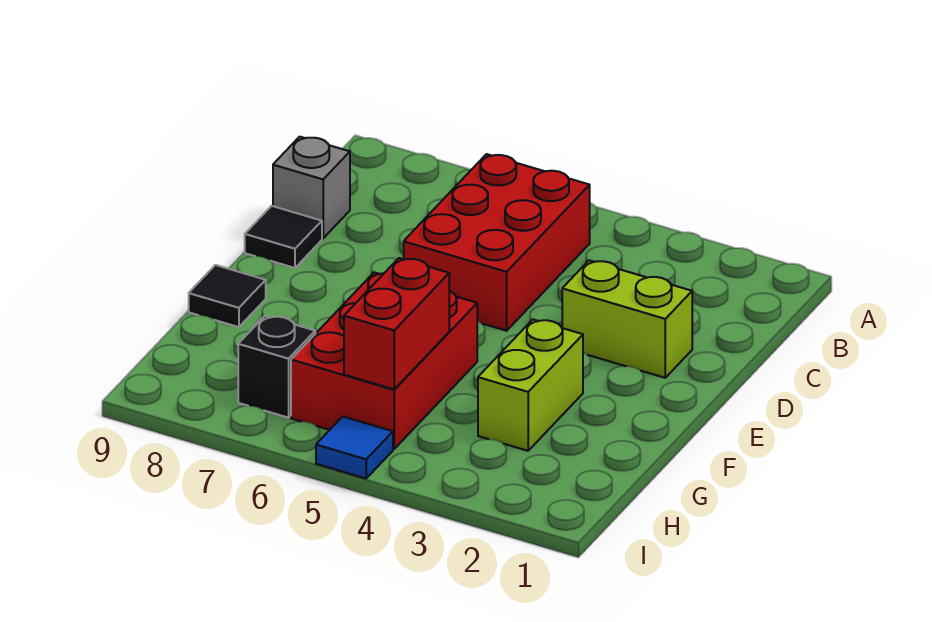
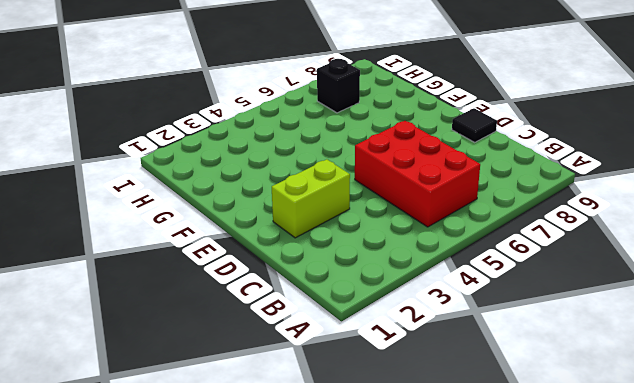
none -> grey brick C9 level 1
none -> lime brick F3:G3 level 1

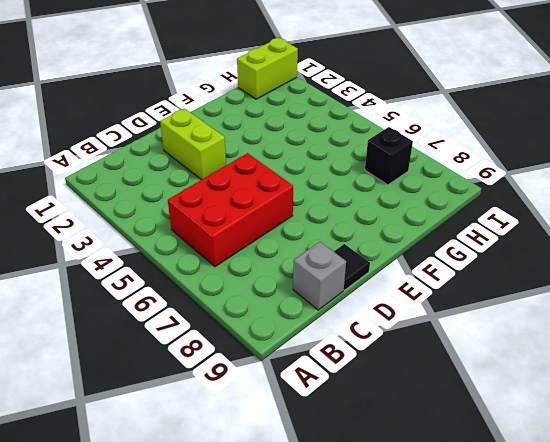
lime brick H1:I1 level 1 -> lime brick F3:G3 level 1
none -> red brick F5:H6 level 1
none -> black tile F9 level 1

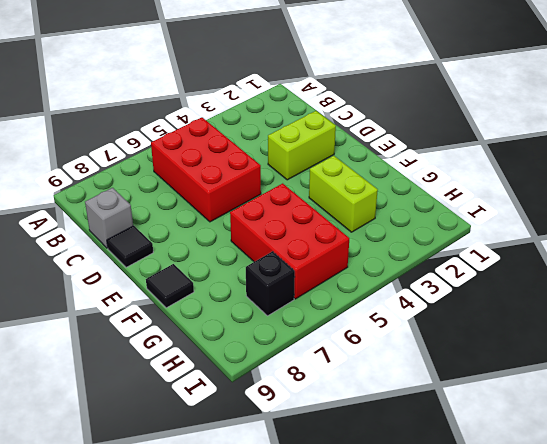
none -> blue tile I5 level 1
none -> red brick G5:H5 level 2

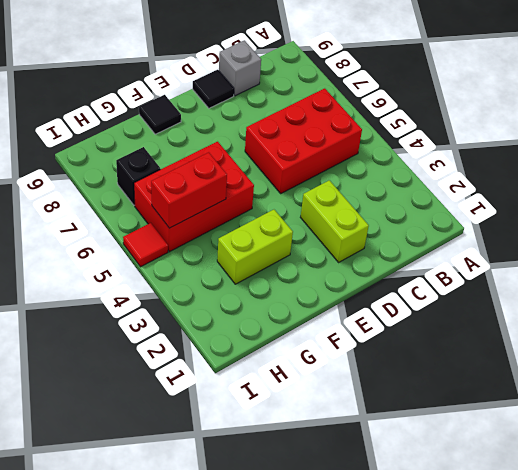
red tile I5 level 1 -> blue tile I5 level 1

